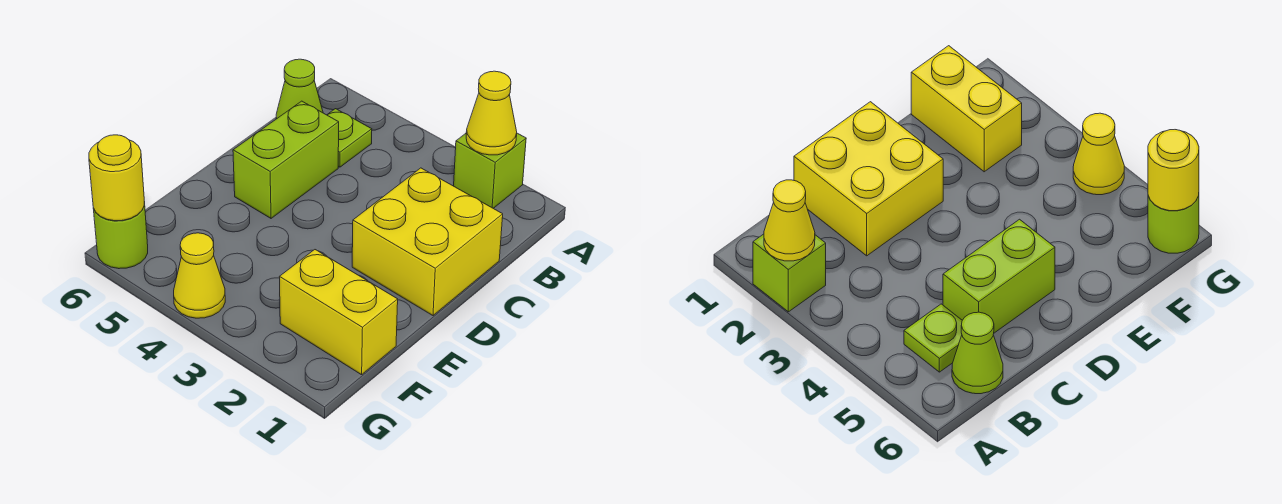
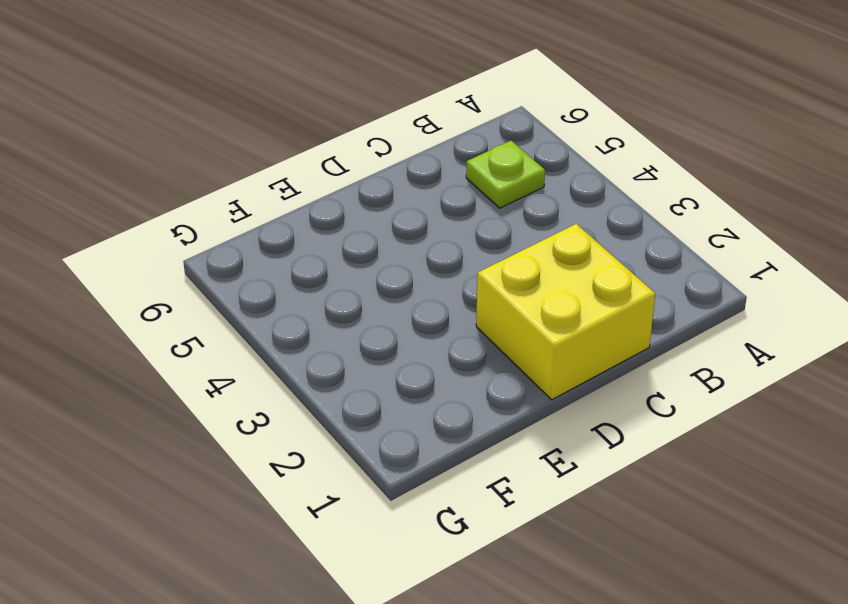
none -> lime brick A2 level 1
none -> lime cone B6 level 1

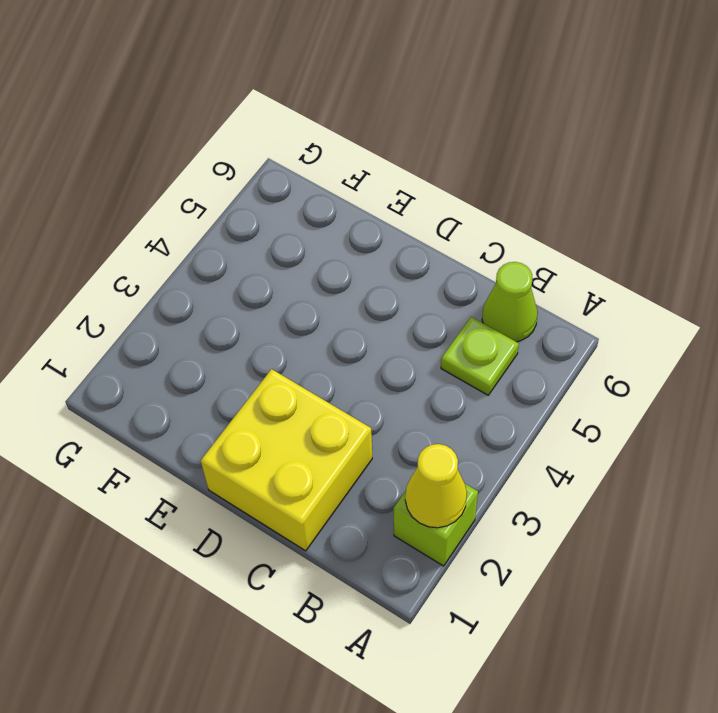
none -> lime brick C5:D5 level 1
none -> yellow brick F1:F2 level 1

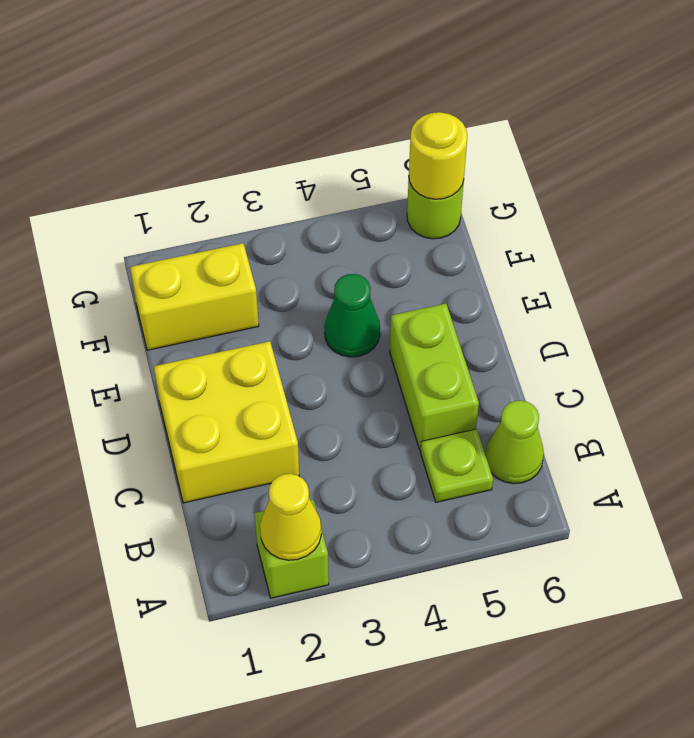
green cone E4 level 1 -> none
none -> yellow cone G4 level 1

